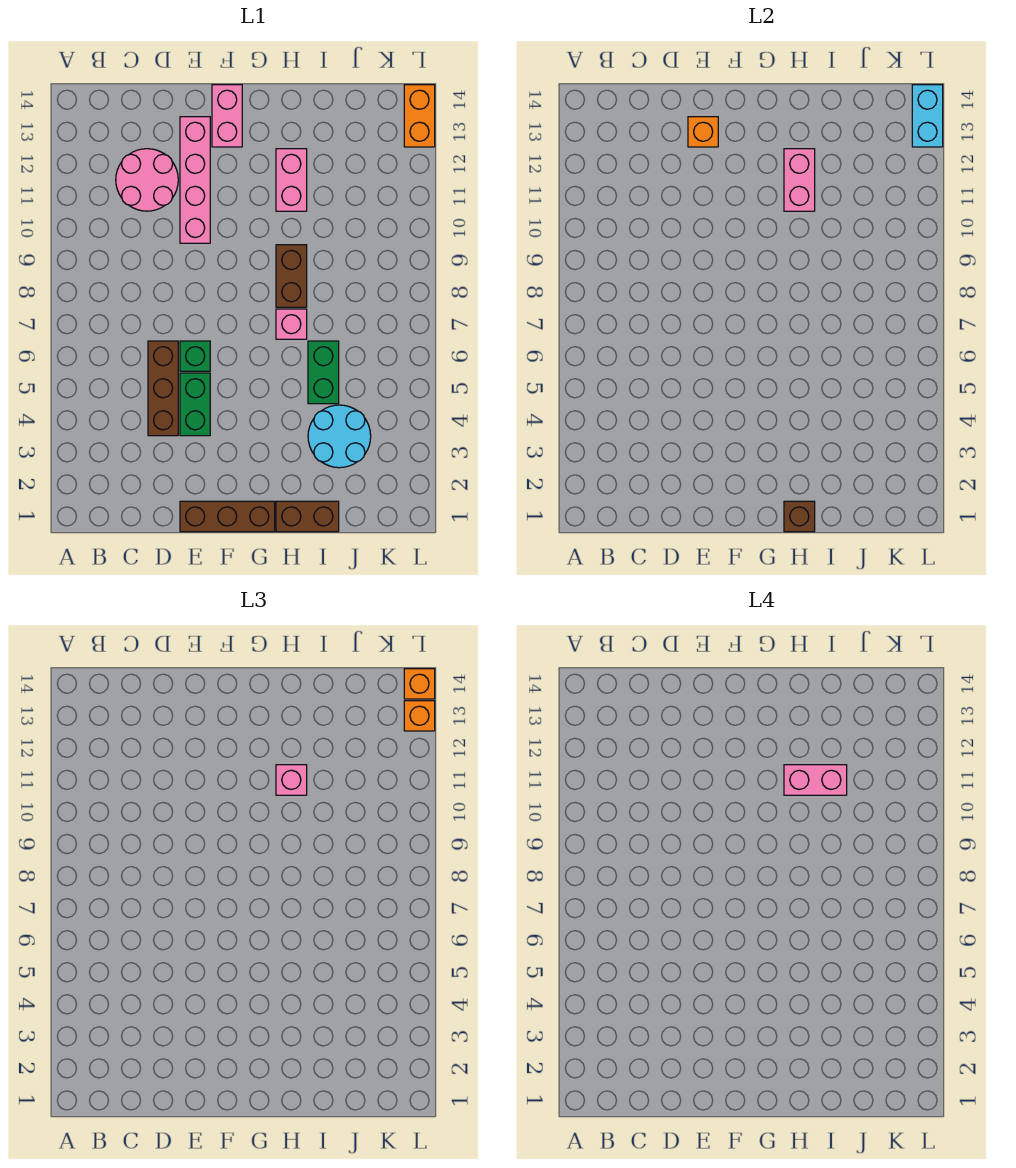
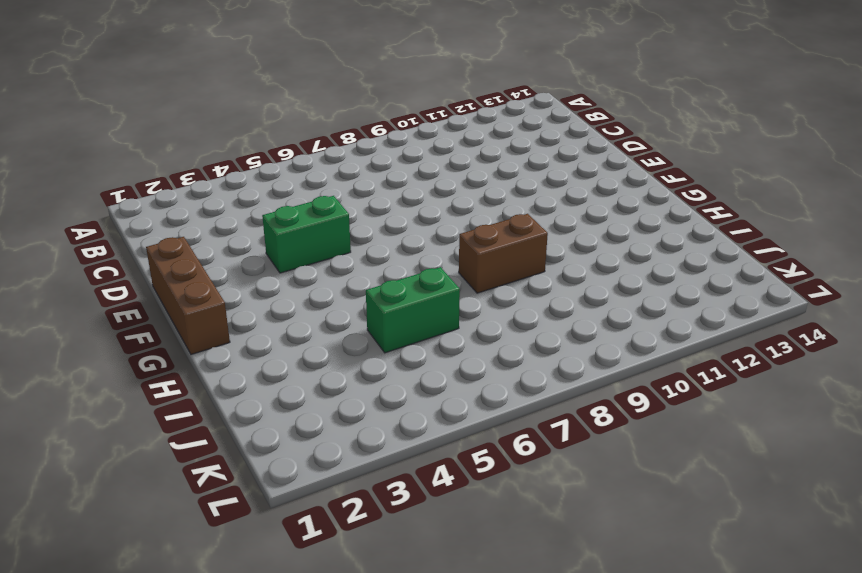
none -> pink round brick C11:D12 level 1
none -> brown brick D4:D6 level 1
none -> green brick E6 level 1

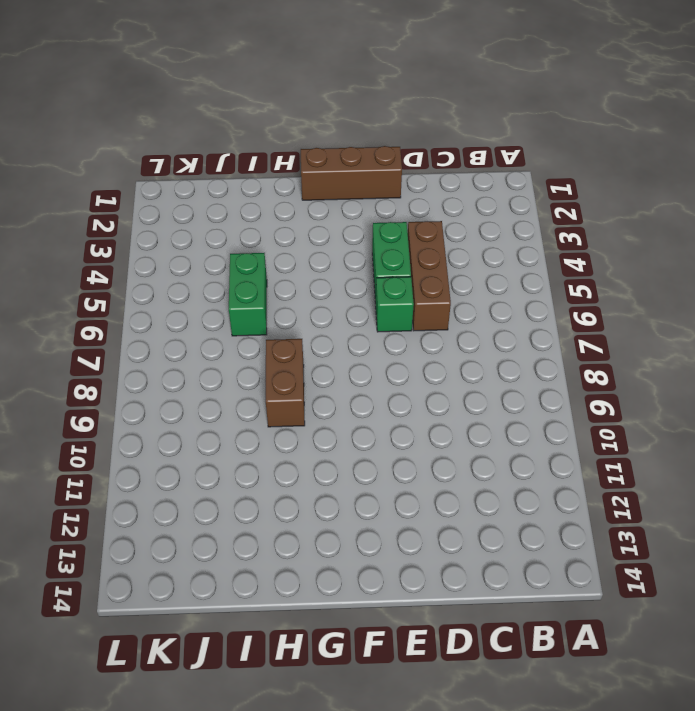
none -> pink round brick C11:D12 level 1
none -> pink brick E10:E13 level 1
none -> pink brick F13:F14 level 1

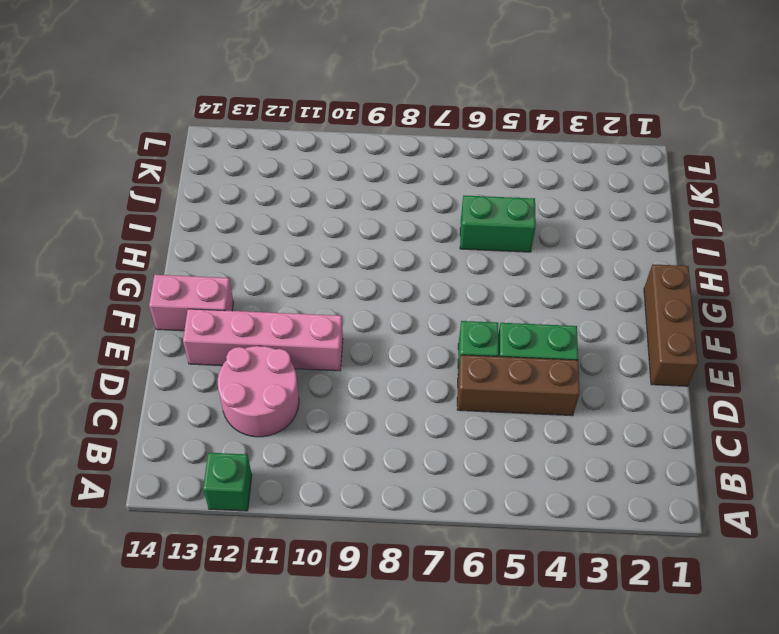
green brick A12 level 1 -> none
none -> brown brick H1:I1 level 1
none -> pink brick H7 level 1
none -> brown brick H8:H9 level 1

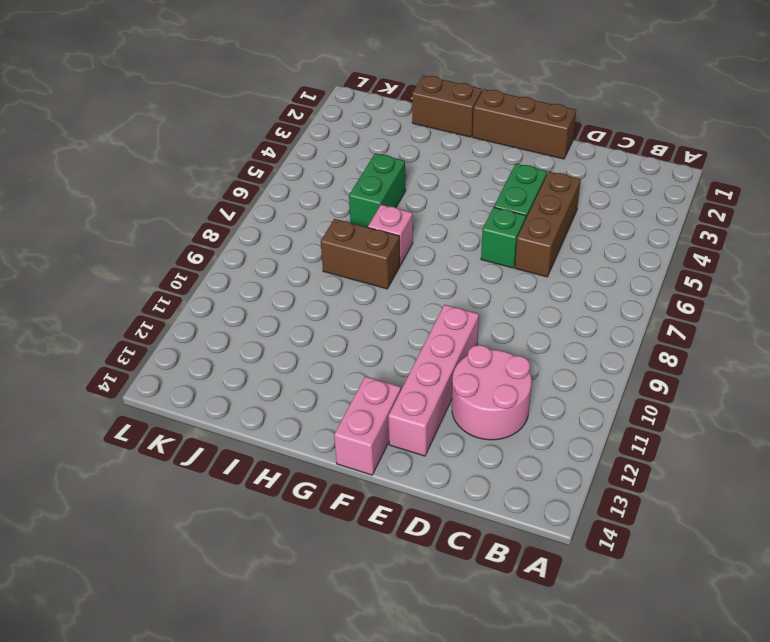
brown brick H8:I8 level 1 -> brown brick H8:H9 level 1
none -> pink brick H11:H12 level 1
none -> cyan round brick I3:J4 level 1
none -> orange brick L13:L14 level 1

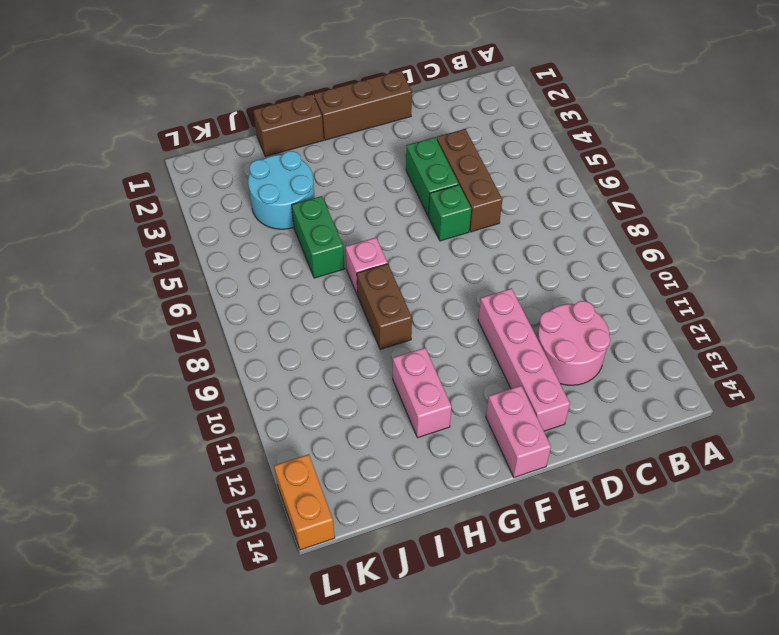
none -> orange brick E13 level 2
none -> brown brick H1 level 2
none -> pink brick H11:H12 level 2

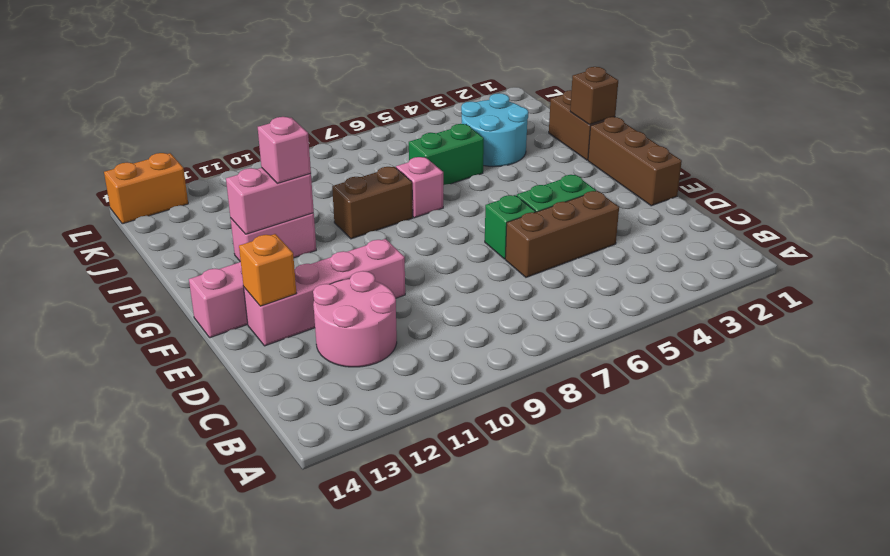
none -> cyan brick L13:L14 level 2
none -> orange brick L13 level 3
none -> orange brick L14 level 3

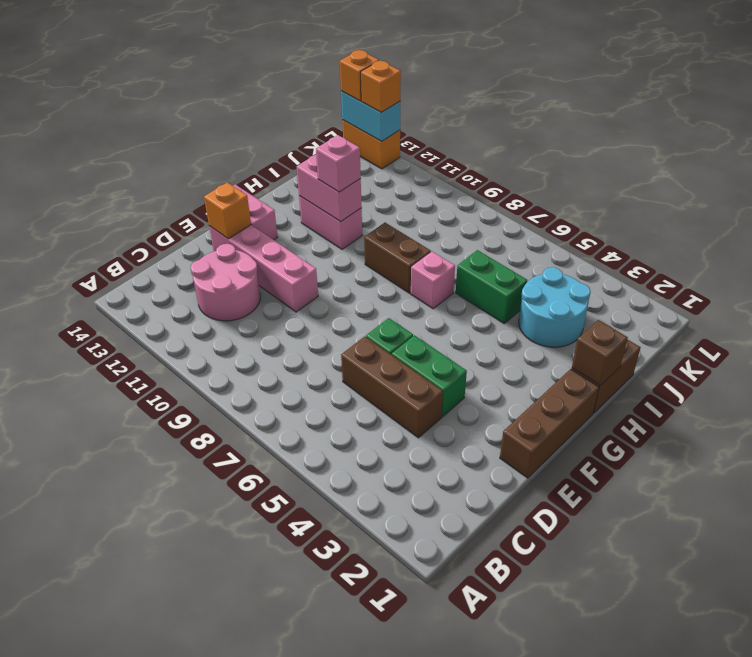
none -> pink brick H11:I11 level 4

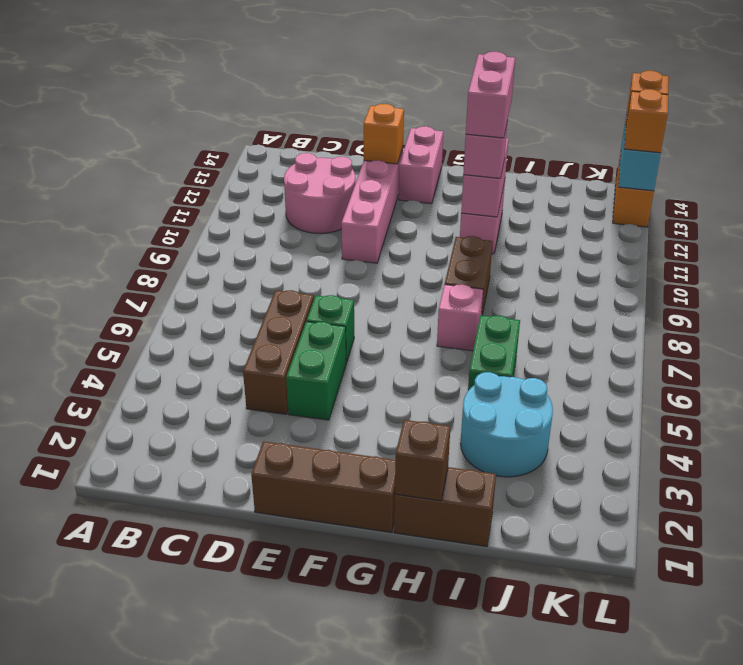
pink brick H11:H12 level 4 -> pink brick H11:I11 level 4

